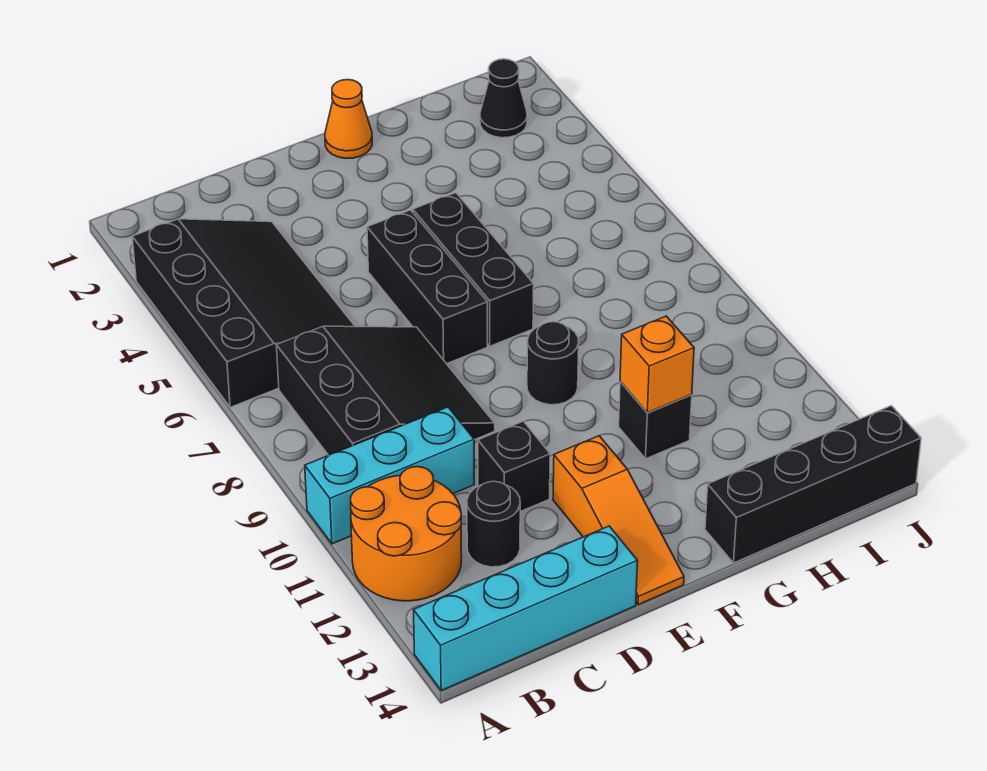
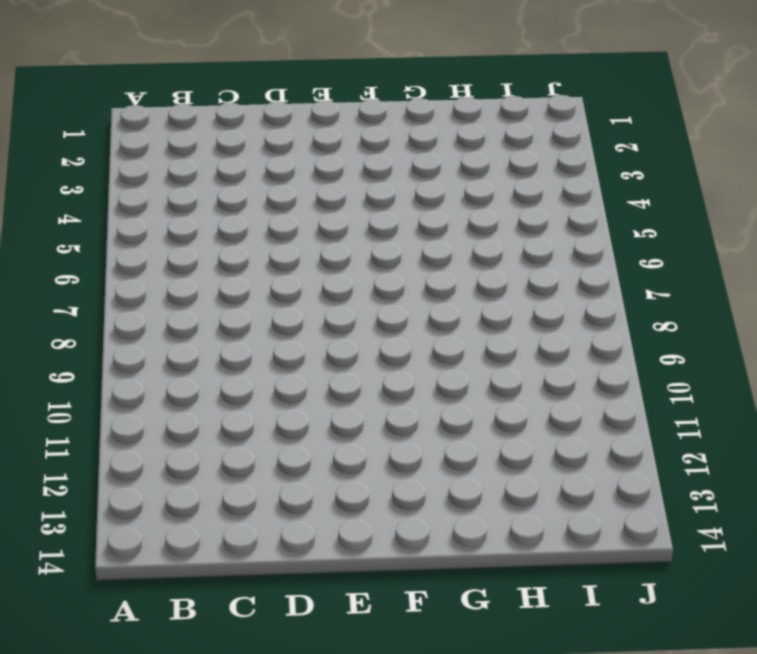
none -> black slope A3:C6 level 1 top A
none -> cyan brick A10:C10 level 1
none -> orange round brick A11:B12 level 1

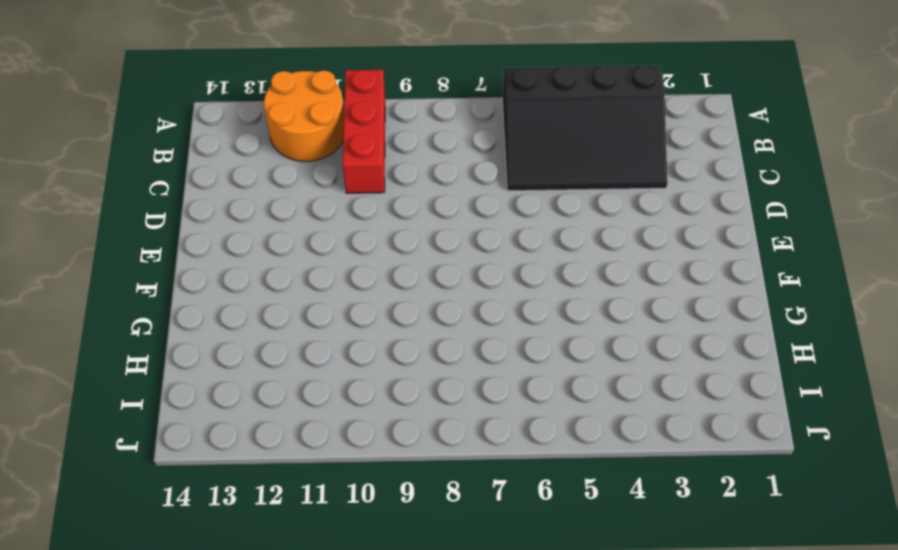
red brick A10:C10 level 1 -> cyan brick A10:C10 level 1
none -> cyan brick A14:D14 level 1
none -> black slope B7:D9 level 1 top B
none -> black round brick C12 level 1

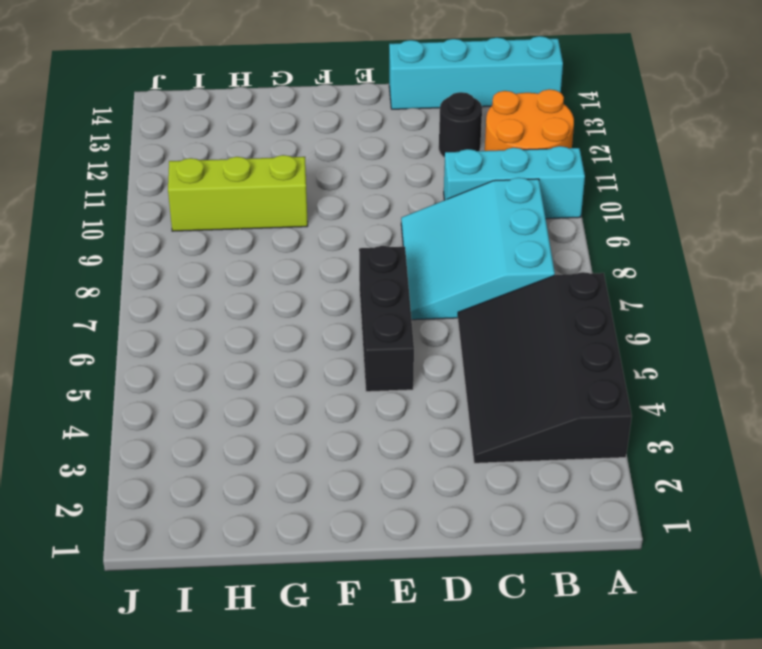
cyan slope B7:D9 level 1 top B -> black slope B7:D9 level 1 top B
lime brick G10:I10 level 1 -> none
none -> black brick D11 level 1
none -> orange slope E12:E14 level 1 top 12
none -> orange cone F1 level 1

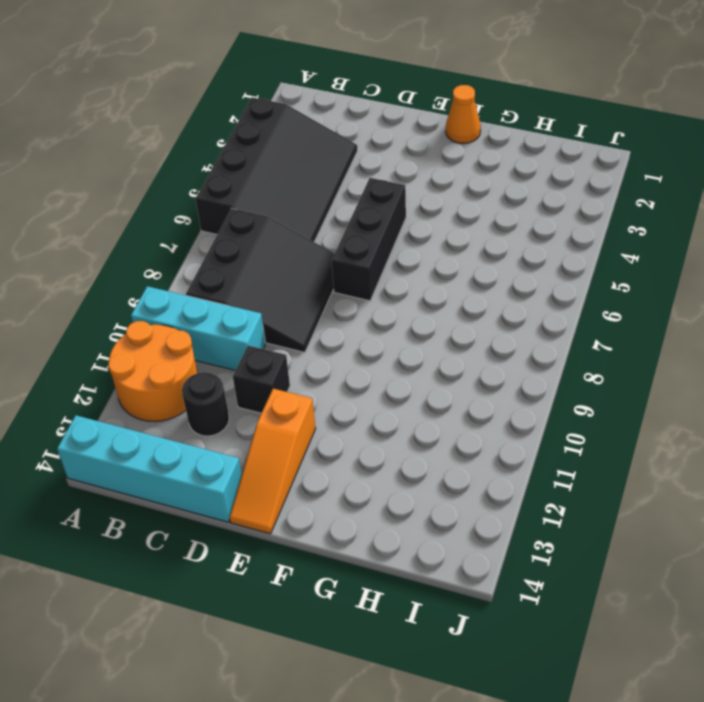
none -> black brick F5:F7 level 1
none -> black round brick F9 level 1
none -> black brick G11 level 1

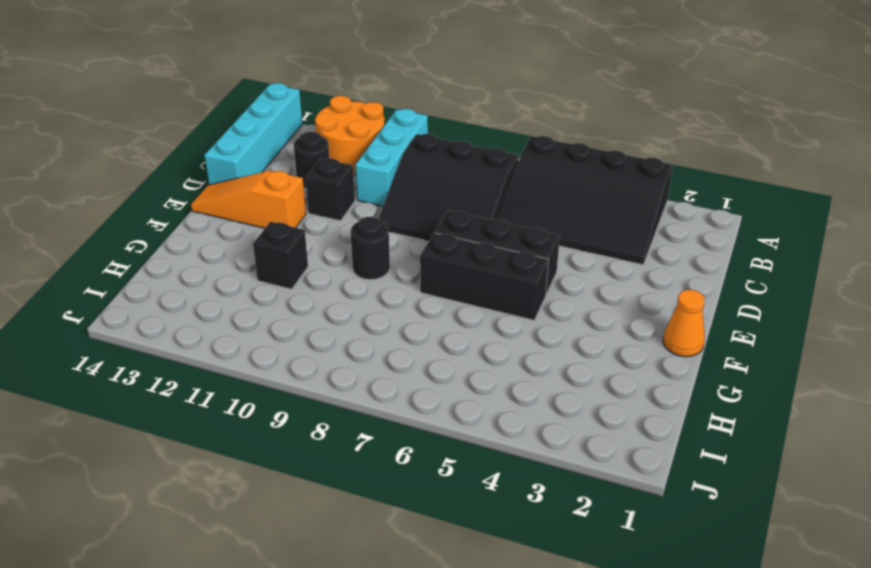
none -> black brick G14:J14 level 1
none -> black cone I2 level 1
none -> orange brick G11 level 2

